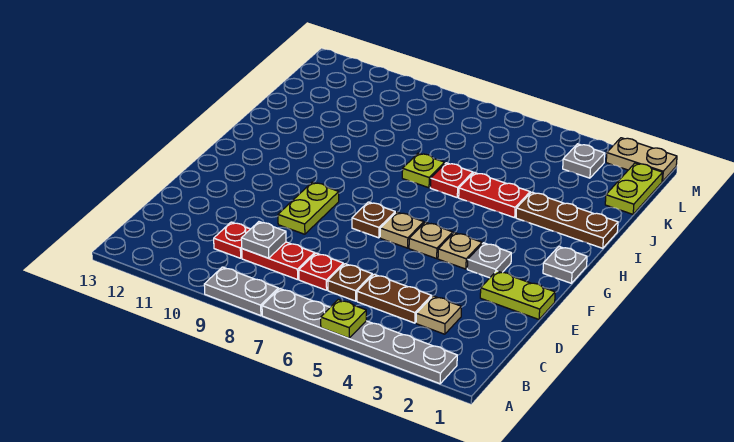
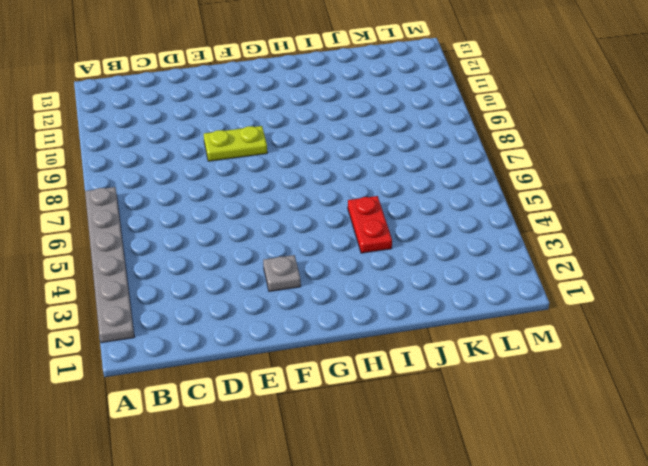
none -> grey plate A8:A9 level 1
none -> tan plate C3 level 1
none -> brown plate C4:C5 level 1

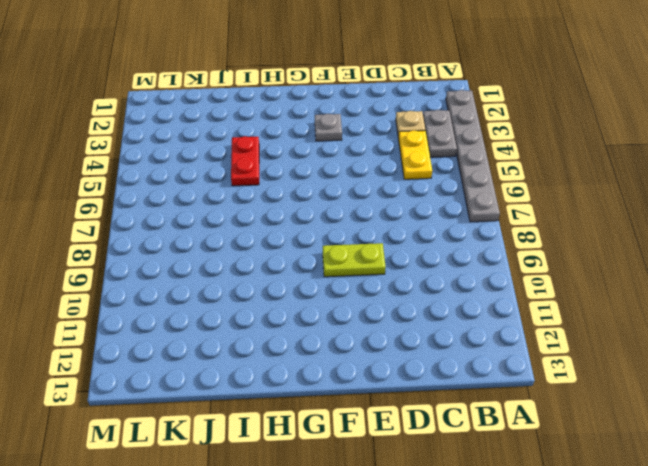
grey plate B3:B4 level 1 -> grey plate A8:A9 level 1
yellow plate C4:C5 level 1 -> brown plate C4:C5 level 1
none -> brown plate C6 level 1
none -> red plate C7 level 1
none -> red plate C8:C9 level 1

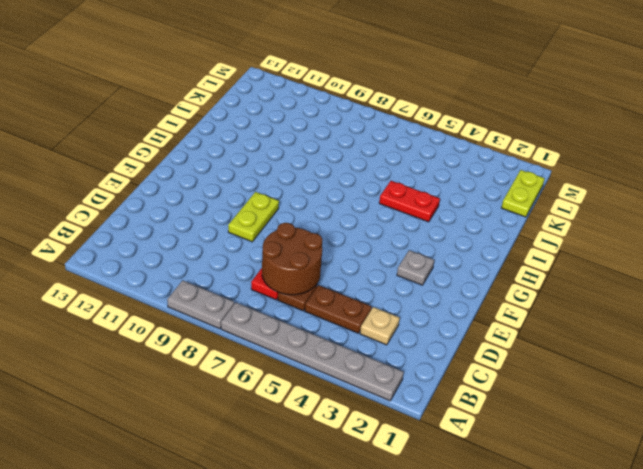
brown round brick C6:D7 level 2 -> none
none -> red plate C8:C9 level 1
none -> red plate C10 level 1
none -> lime plate E1:E2 level 1

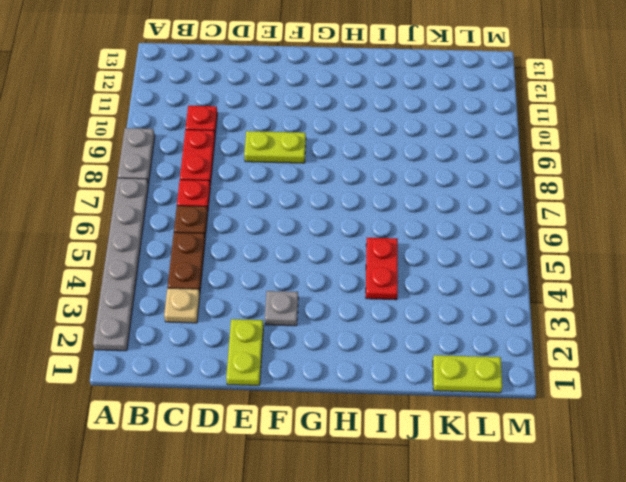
none -> tan plate F4 level 1
none -> tan plate F5 level 1
none -> tan plate F6 level 1

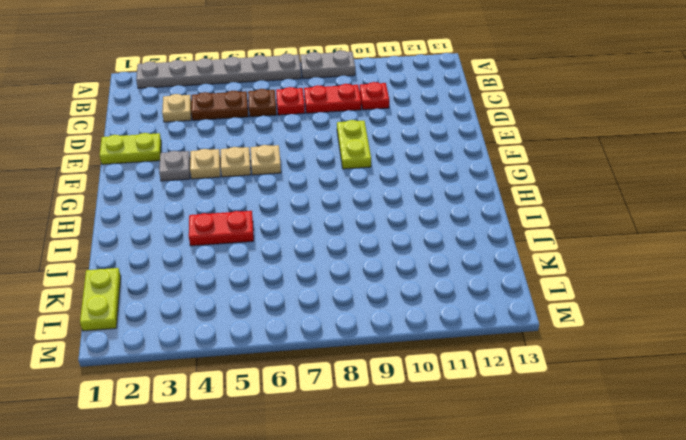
none -> brown plate F7 level 1
none -> grey plate G1 level 1
none -> brown plate I1:I3 level 1

